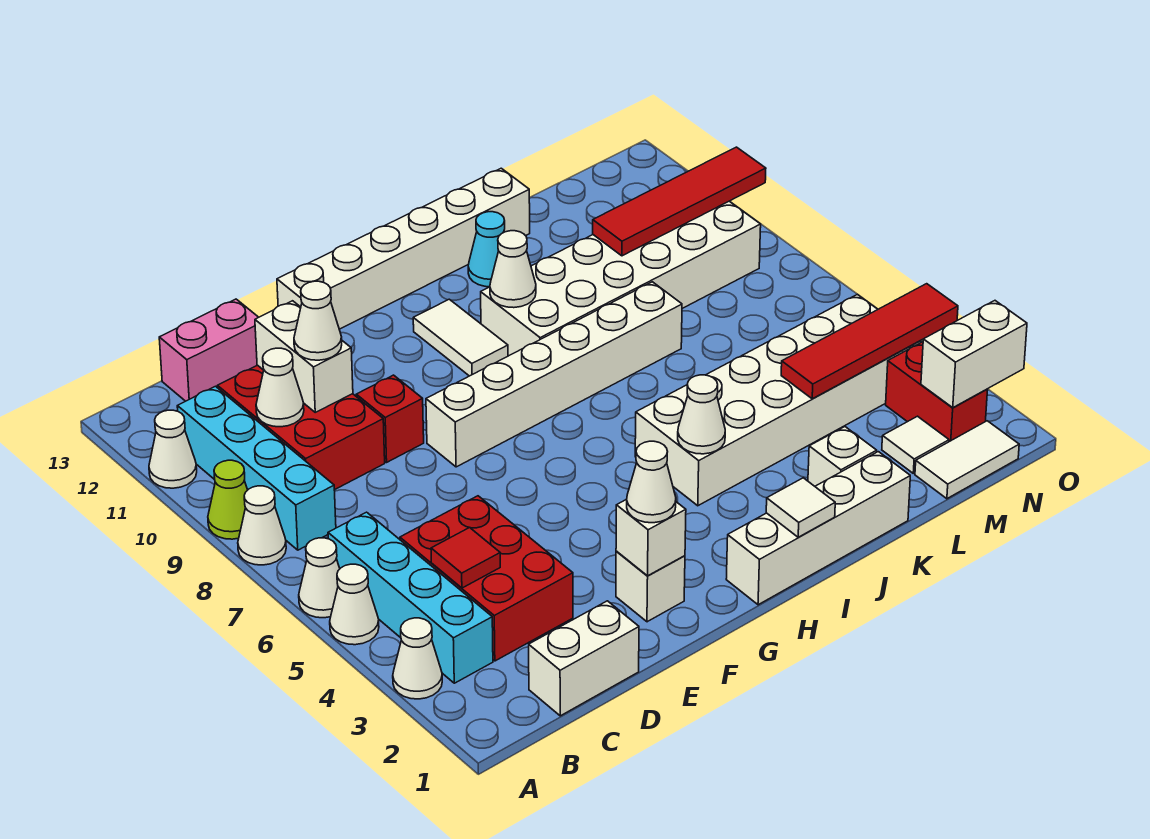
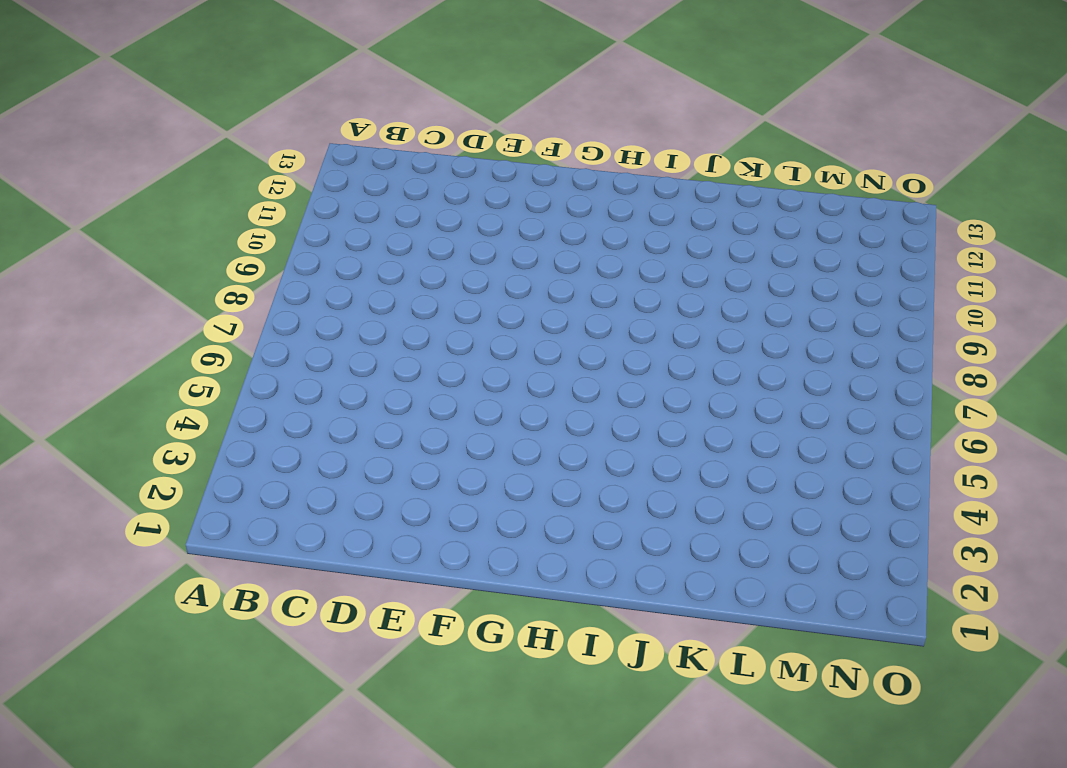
none -> white cone A3 level 1
none -> white cone A5 level 1
none -> white cone A6 level 1
none -> white cone A8 level 1

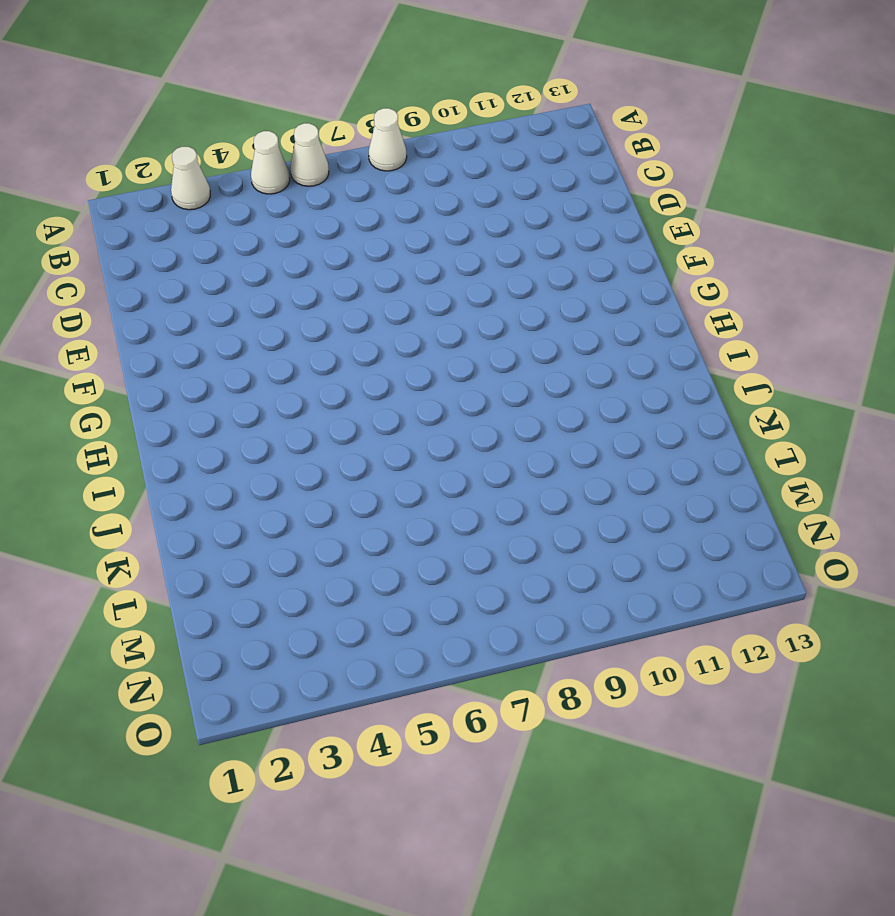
none -> lime cone A9 level 1
none -> white cone A11 level 1
none -> cyan brick B3:B6 level 1
none -> cyan brick B8:B11 level 1

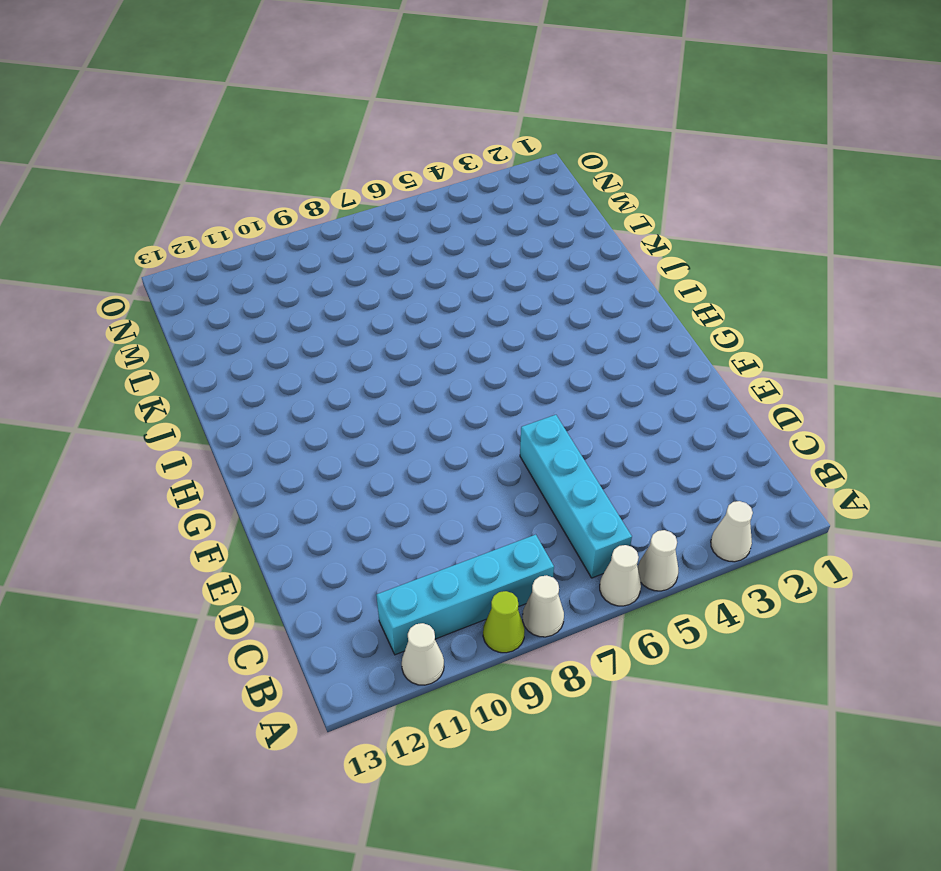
cyan brick B6:E6 level 1 -> cyan brick B3:B6 level 1
none -> white brick C1:D1 level 1
none -> red brick C3:D5 level 1
none -> red brick C9:D11 level 1
none -> pink brick C13:D13 level 1

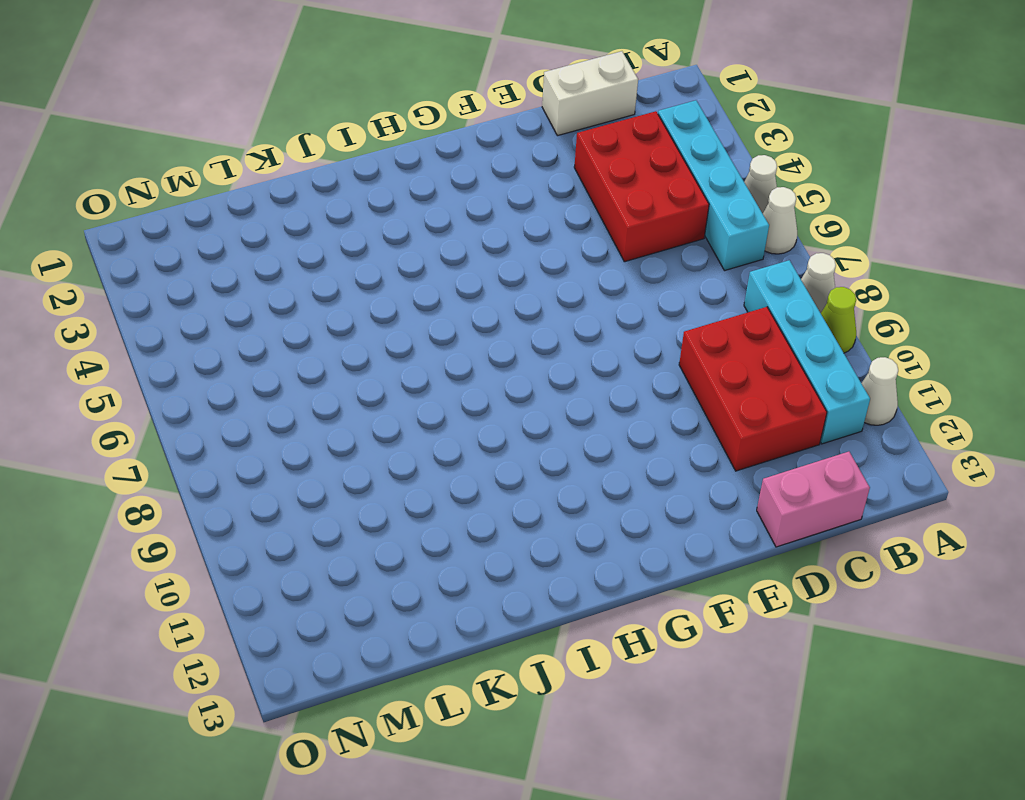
none -> white cone A3 level 1
none -> red brick E9 level 1
none -> white brick F2 level 1
none -> white brick F8:K8 level 1

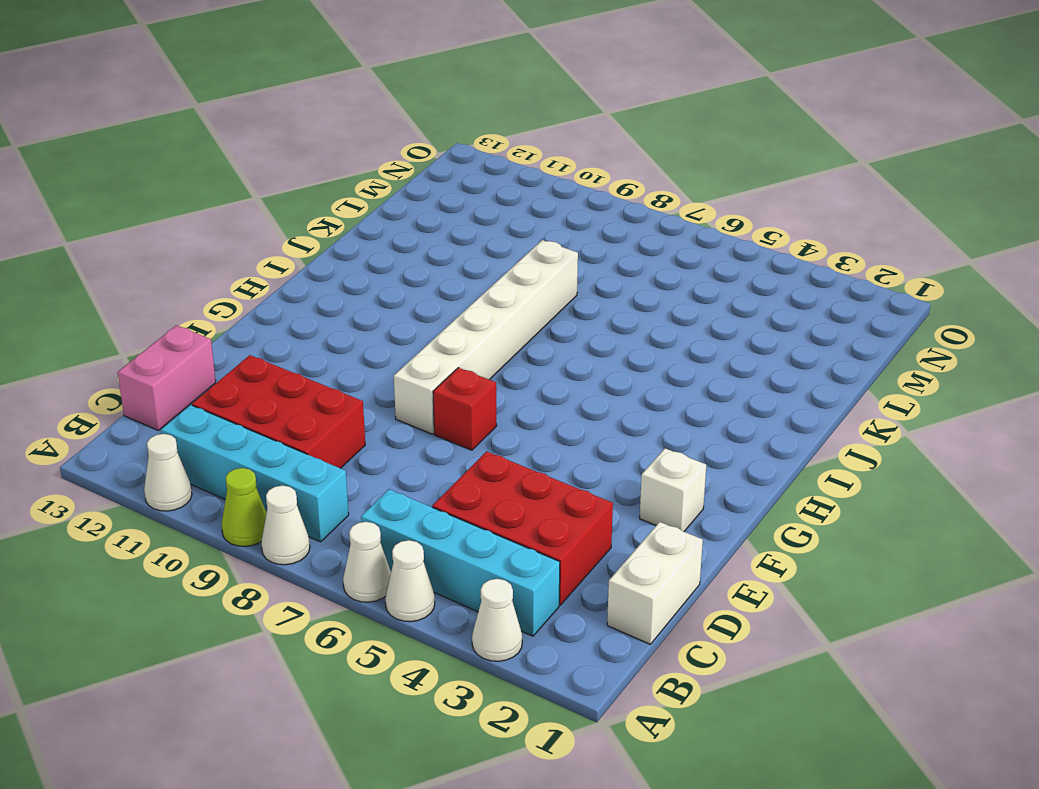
red brick F7 level 1 -> red brick E9 level 1
none -> white brick F13:K13 level 1
none -> white brick H1:K1 level 1
none -> white tile H10:H11 level 1
none -> white brick I4:N5 level 1

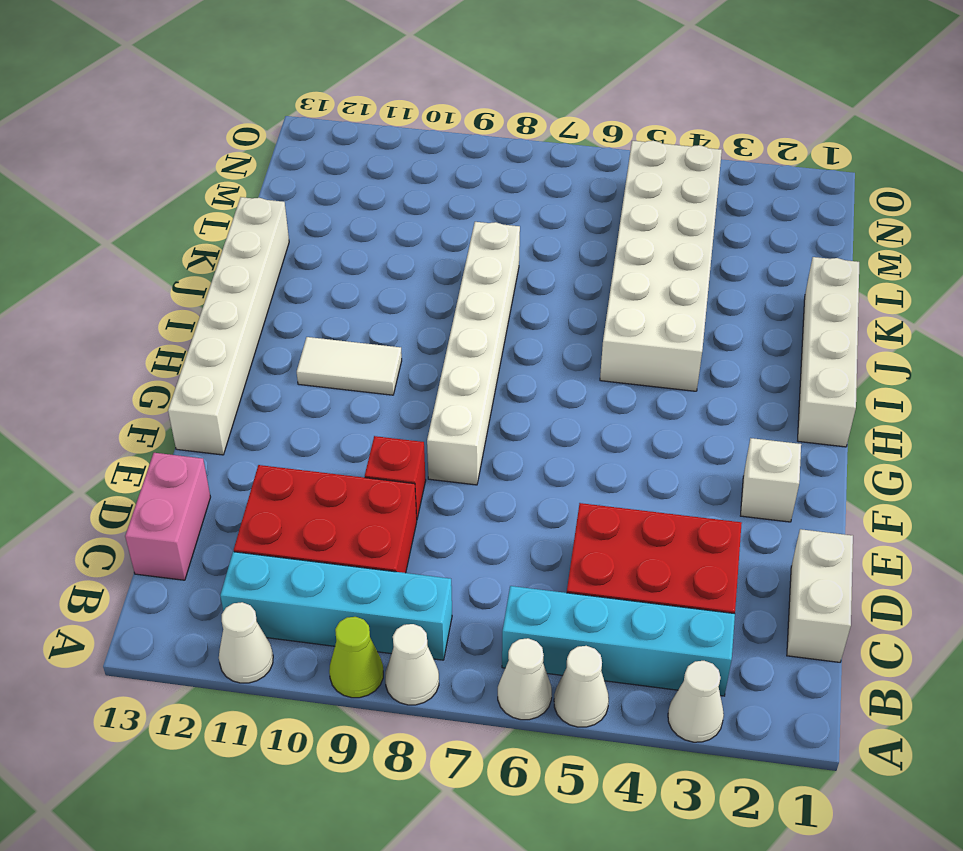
none -> white brick I9:N10 level 1
none -> cyan cone J12 level 1
none -> white brick K2 level 1
none -> white tile M1:N1 level 1

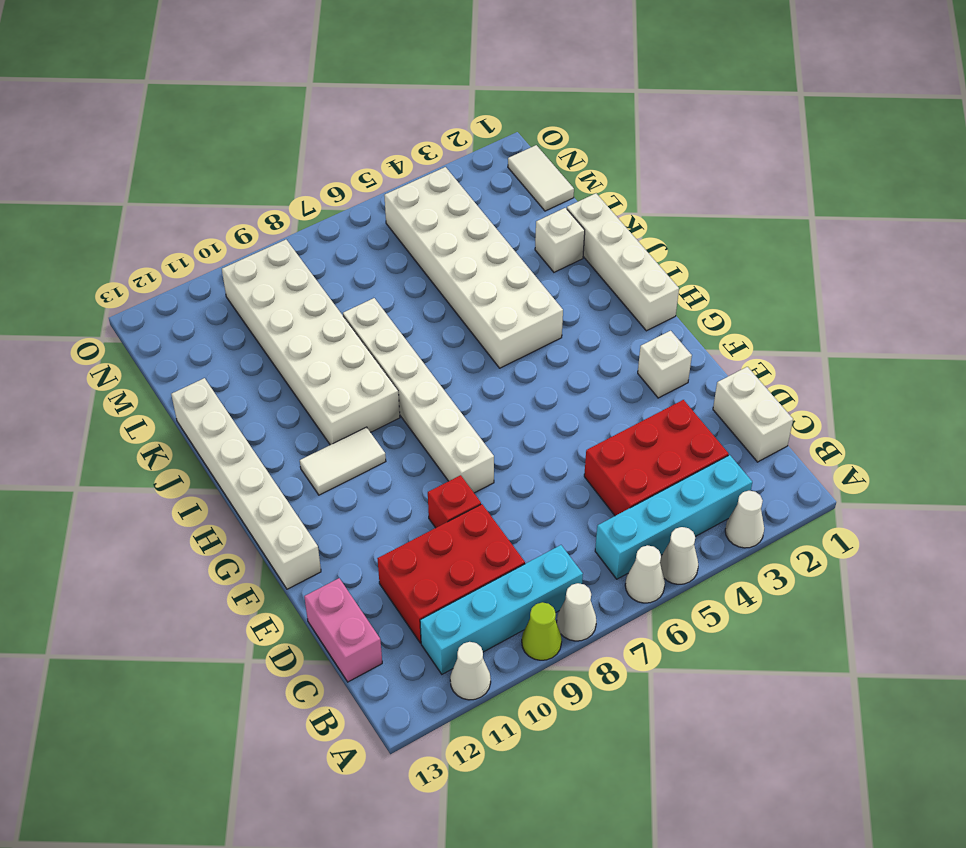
none -> cyan cone J12 level 1
none -> white tile M2 level 1
none -> red brick N2:N3 level 1
none -> red tile C4 level 2

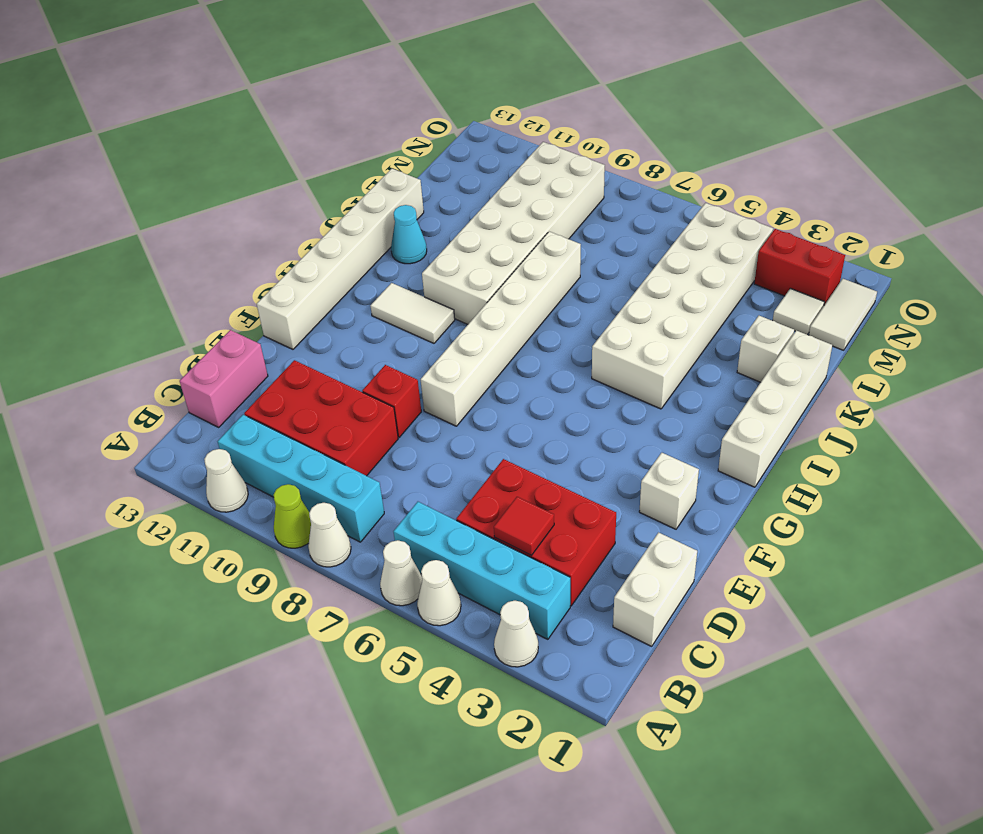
none -> white cone C10 level 2
none -> white brick D10:D11 level 2
none -> white brick F2 level 2
none -> white tile I1 level 2

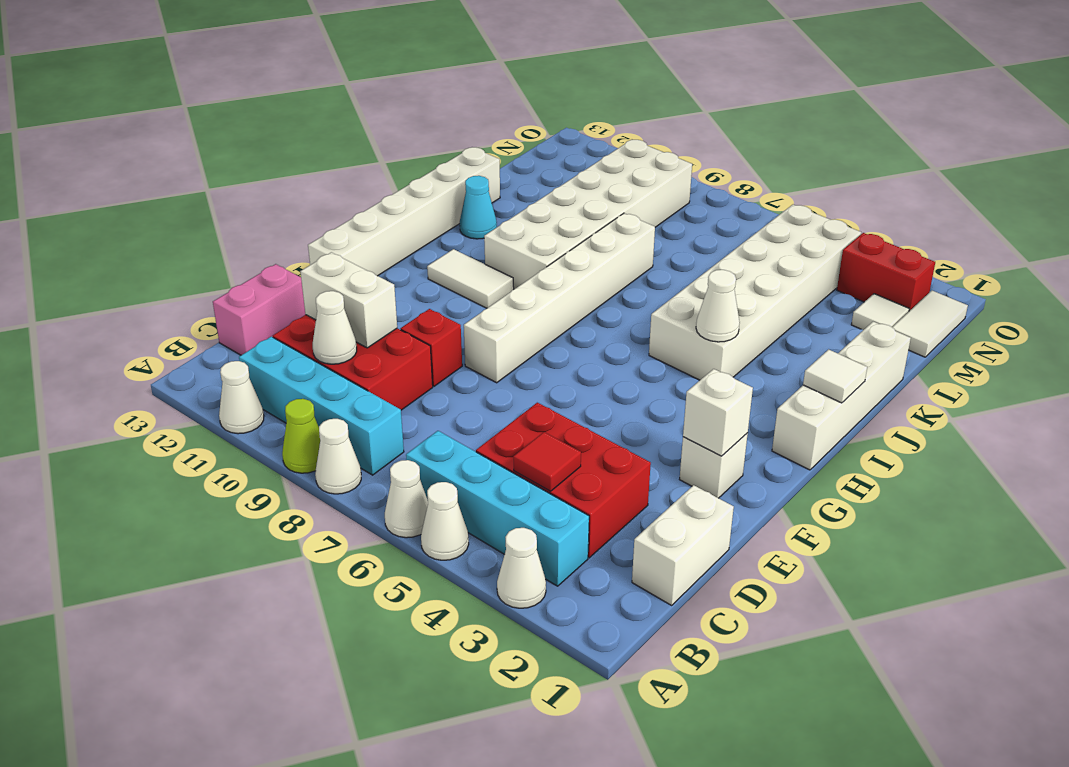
none -> white brick K2 level 1
none -> white cone I10 level 2
none -> red tile L4:O4 level 2
none -> red tile L10:O10 level 2

